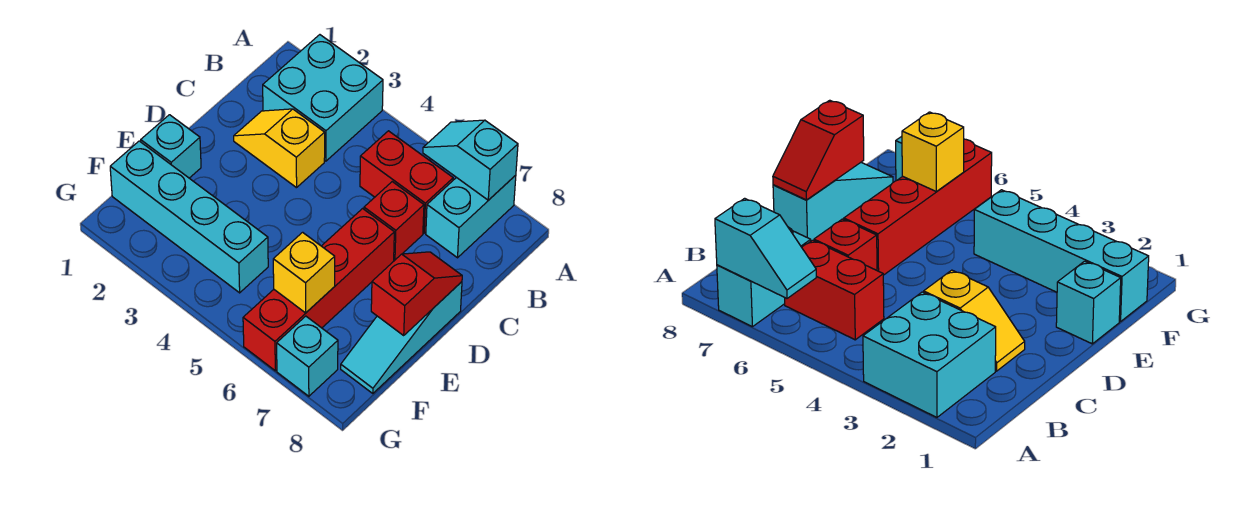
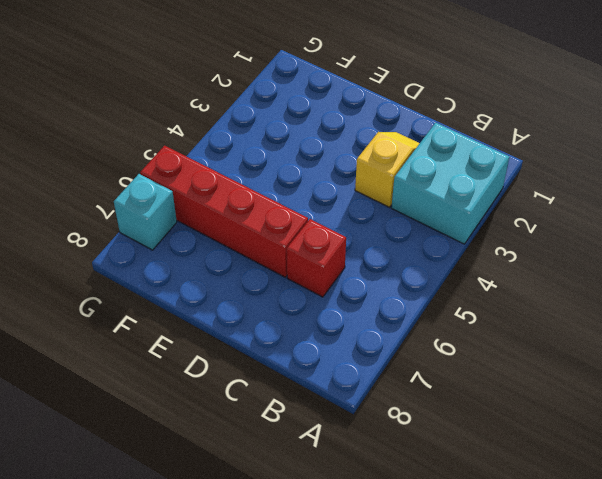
none -> cyan brick A7:B7 level 1
none -> red brick B5:B6 level 1
none -> cyan slope D8:F8 level 1 top D

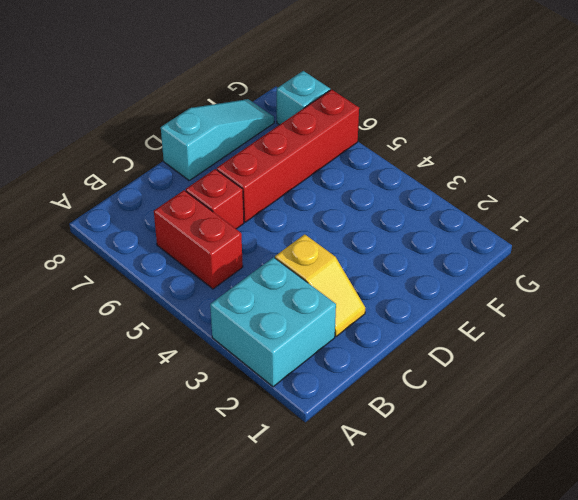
none -> cyan brick A7:B7 level 1
none -> cyan brick E1 level 1
none -> cyan brick F1:F4 level 1

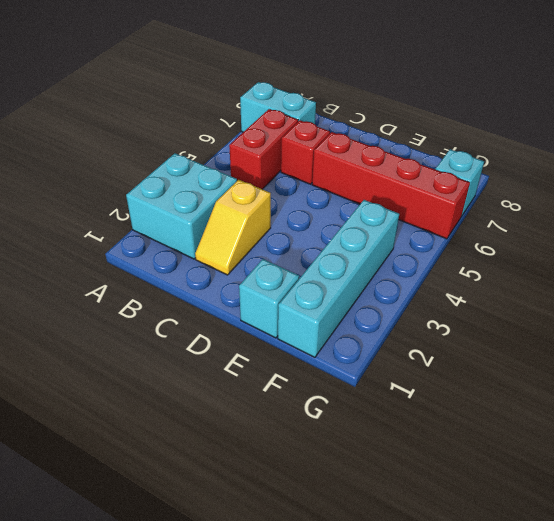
none -> cyan slope D8:F8 level 1 top D
none -> cyan slope A6:A7 level 2 top 7
none -> red slope D8:E8 level 2 top E

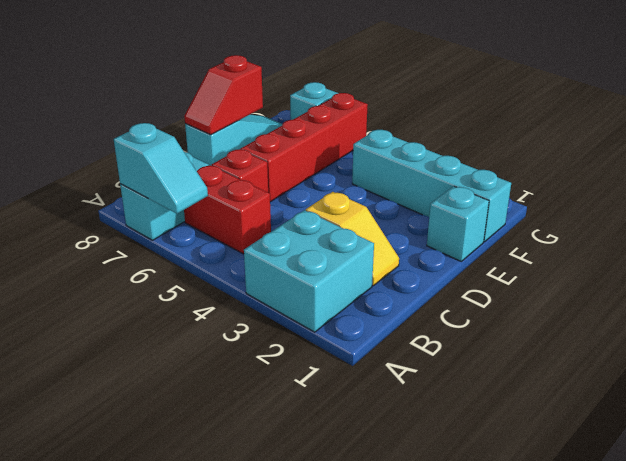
none -> yellow brick F6 level 2

